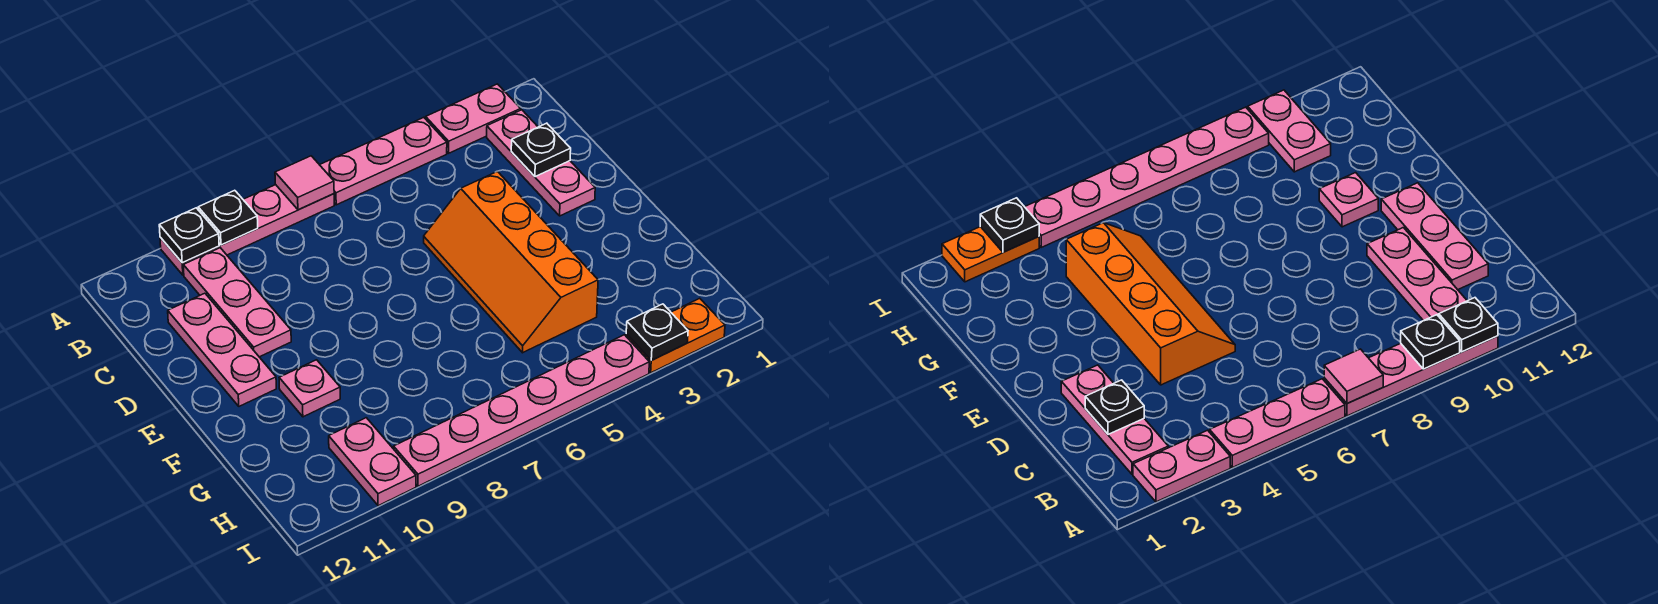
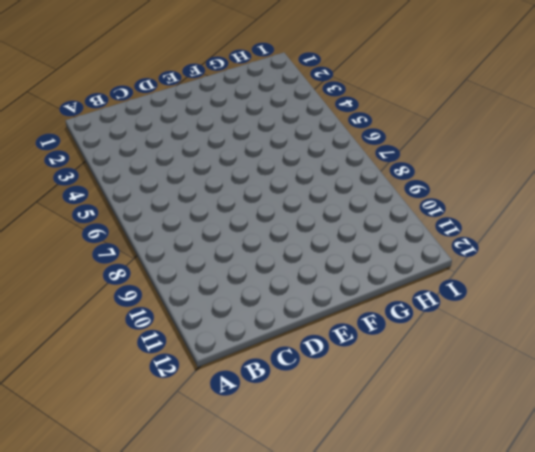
none -> pink plate A2:A3 level 1
none -> pink plate A4:A6 level 1
none -> pink plate A7:A10 level 1

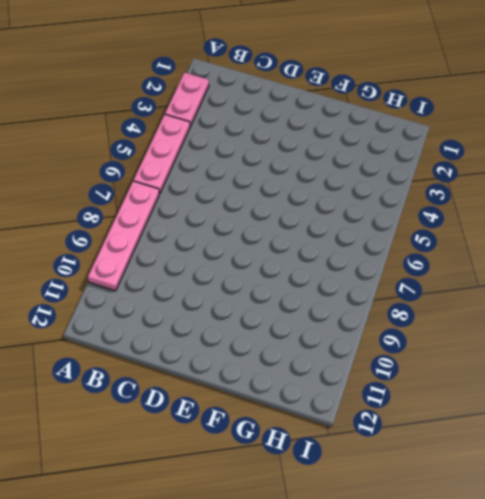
none -> pink plate B2:D2 level 1
none -> pink plate B10:D10 level 1
none -> pink plate C11:E11 level 1

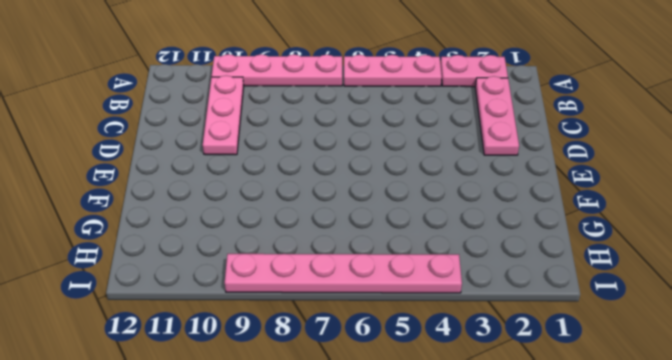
none -> pink plate C11:E11 level 1
none -> orange slope D4:G5 level 1 top 4
none -> pink plate F10 level 1

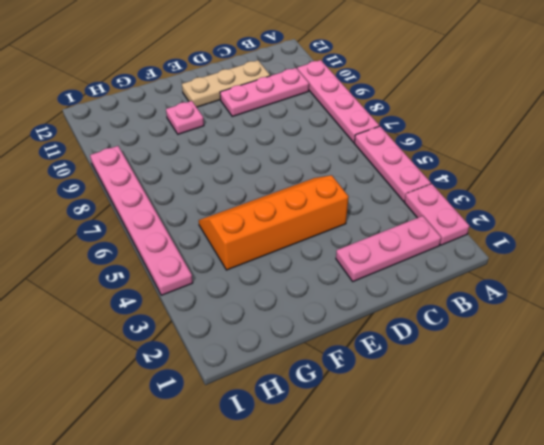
tan plate C11:E11 level 1 -> pink plate C11:E11 level 1
none -> pink plate H10:I10 level 1
none -> orange plate I2:I3 level 1
none -> pink tile A7 level 2

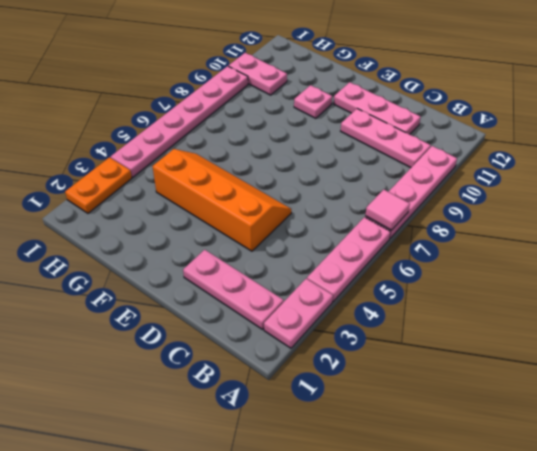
none -> black plate A9 level 2
none -> black plate A10 level 2
none -> black plate C2 level 2

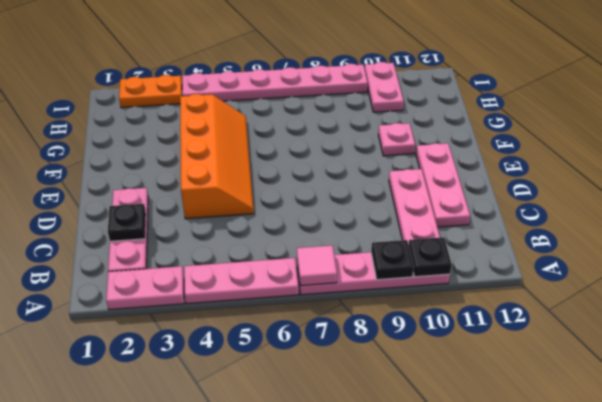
none -> black plate I3 level 2

